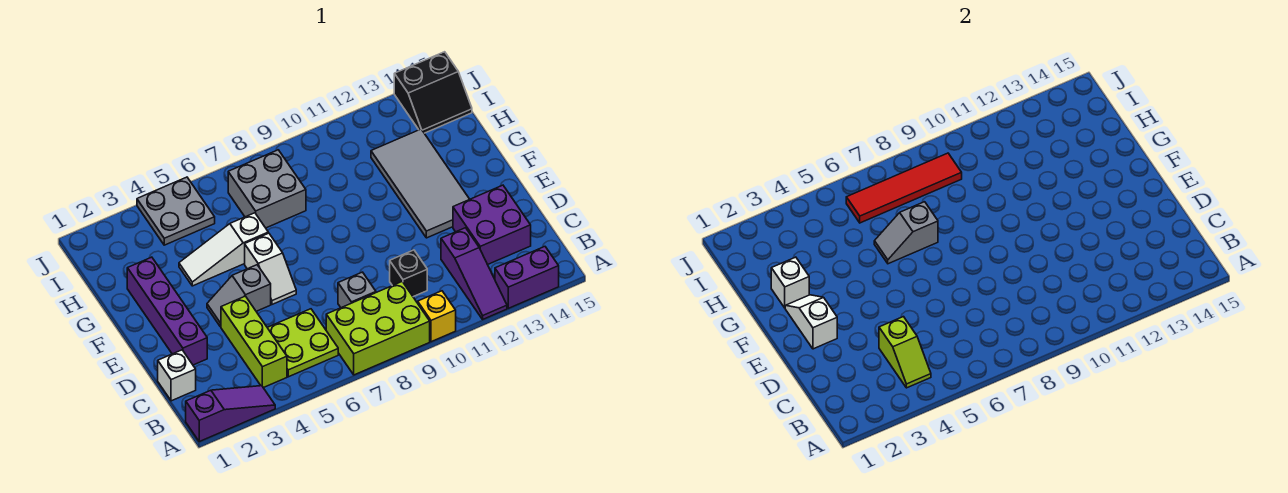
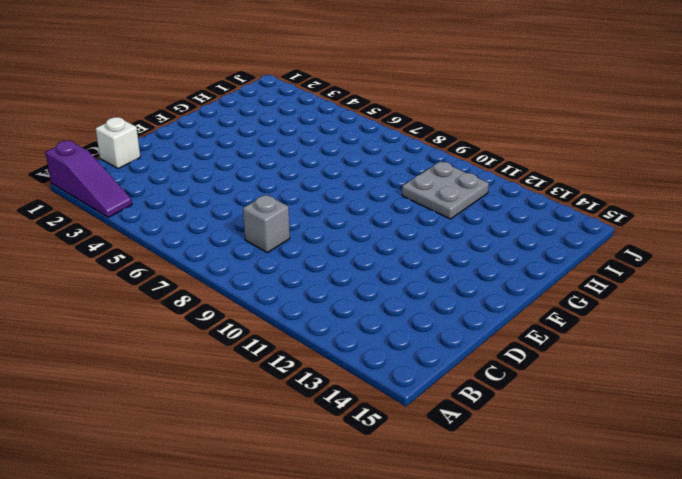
grey plate H10:I11 level 1 -> grey plate I4:J5 level 1
none -> lime brick A7:B9 level 1
none -> yellow brick A10 level 1
none -> purple slope A12:C12 level 1 top C

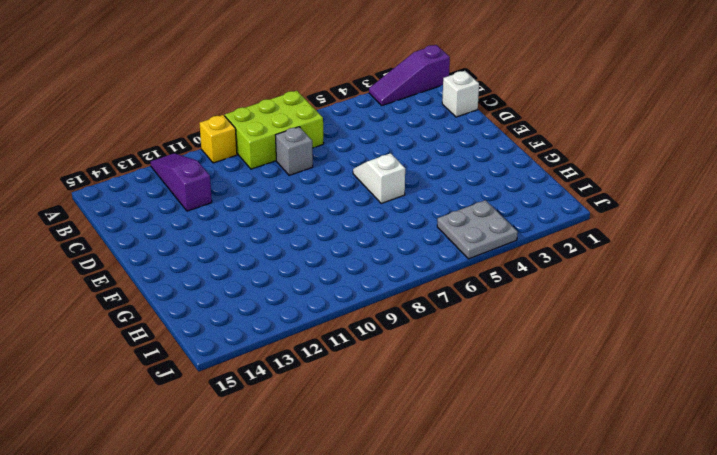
none -> purple brick A13:A14 level 1
none -> lime brick B4:D4 level 1
none -> lime plate B5:C6 level 1

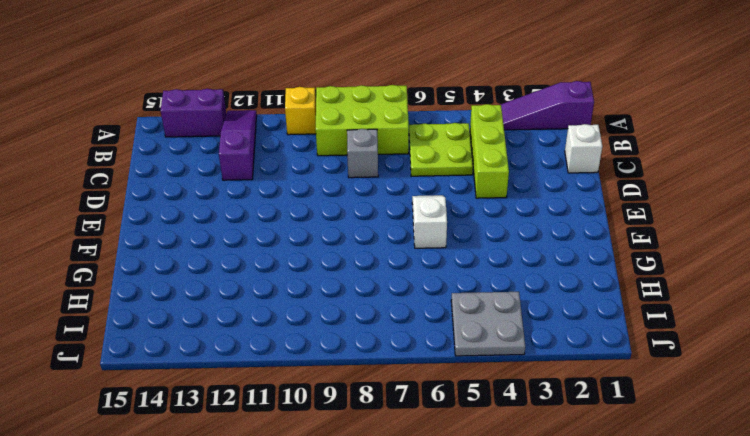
none -> black brick C10 level 1
none -> purple brick C13:D14 level 1
none -> purple brick D2:G2 level 1

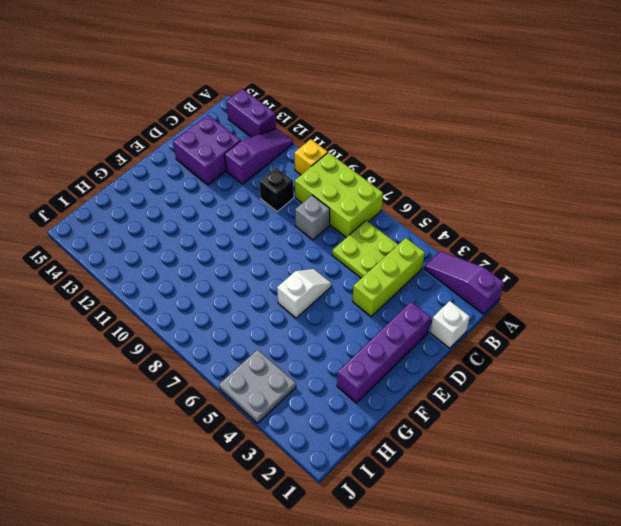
none -> grey slope E4:E5 level 1 top 5
none -> grey tile E12:H13 level 1
none -> white slope G4:G6 level 1 top 6

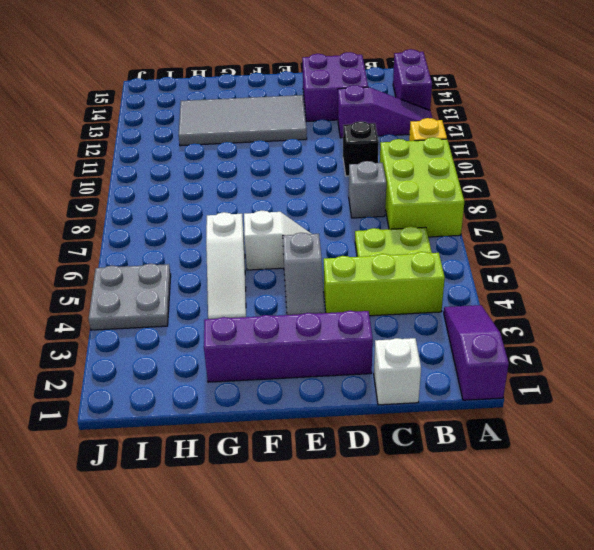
none -> grey brick H7:I8 level 1
none -> black slope I14:J15 level 1 top J
none -> lime slope B4:C4 level 2 top C

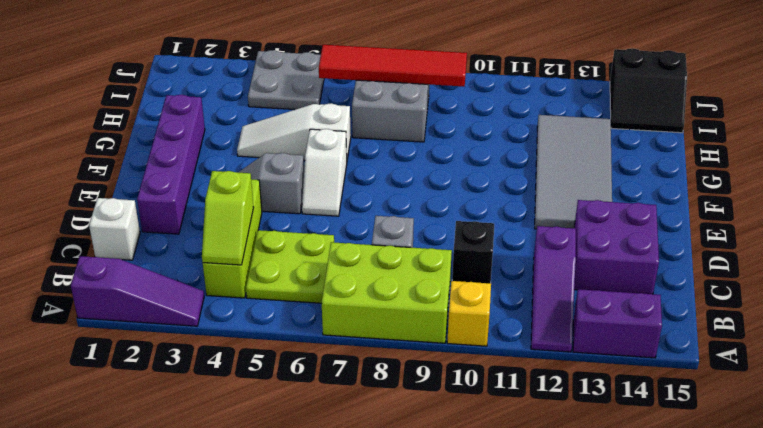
none -> white slope E2:F2 level 2 top E
none -> white brick G2 level 2
none -> grey slope G6:G7 level 2 top 7

